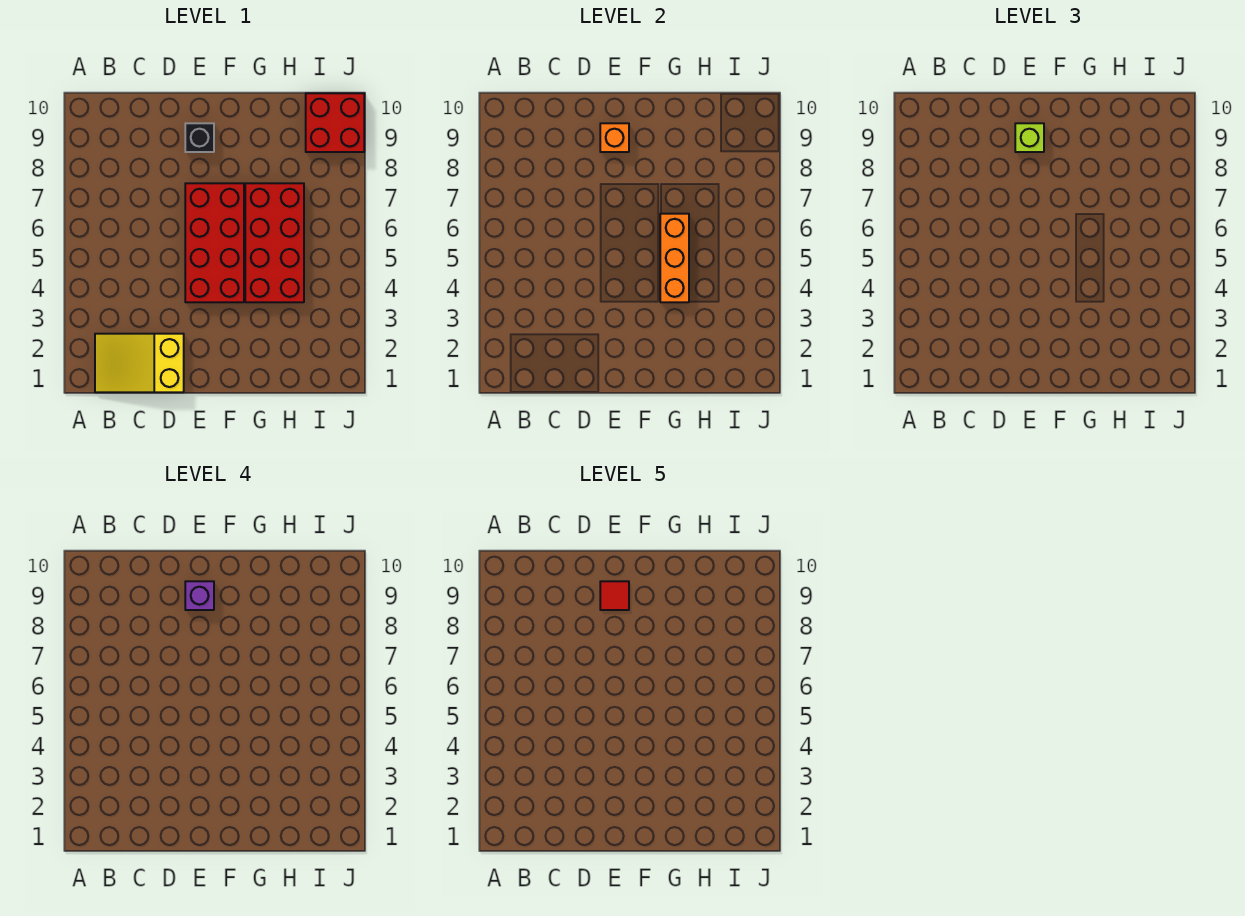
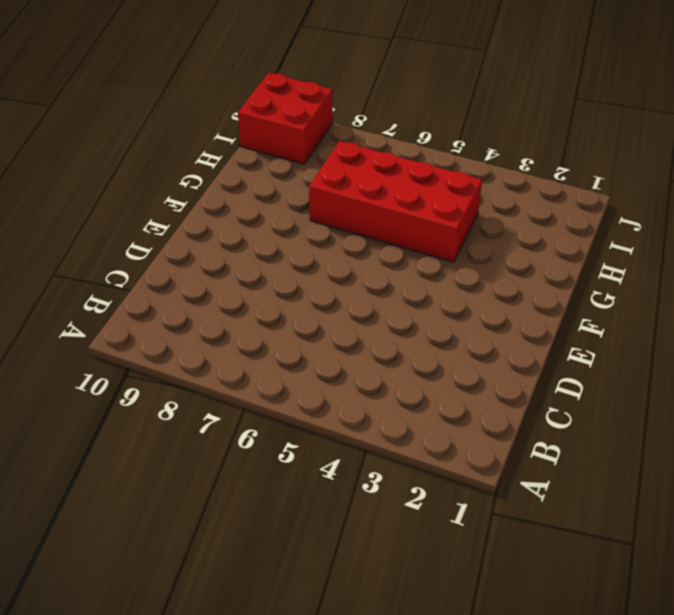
none -> yellow slope B1:D2 level 1 top D
none -> red brick E4:F7 level 1

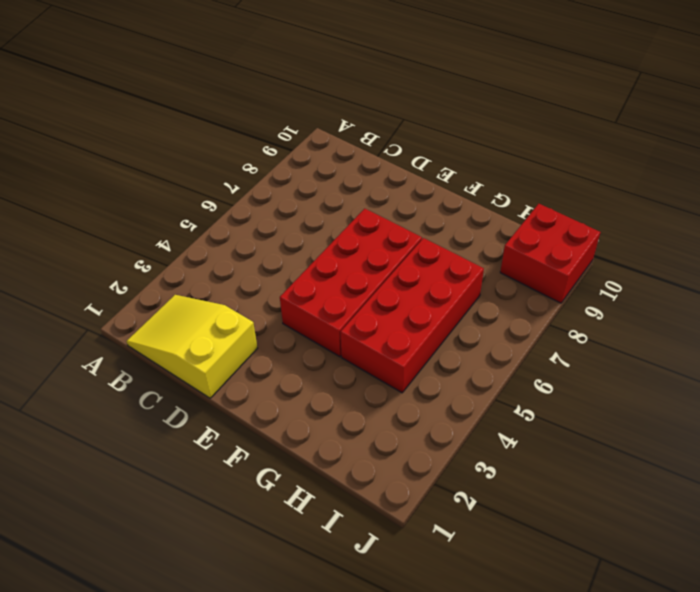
none -> black brick E9 level 1
none -> orange brick E9 level 2

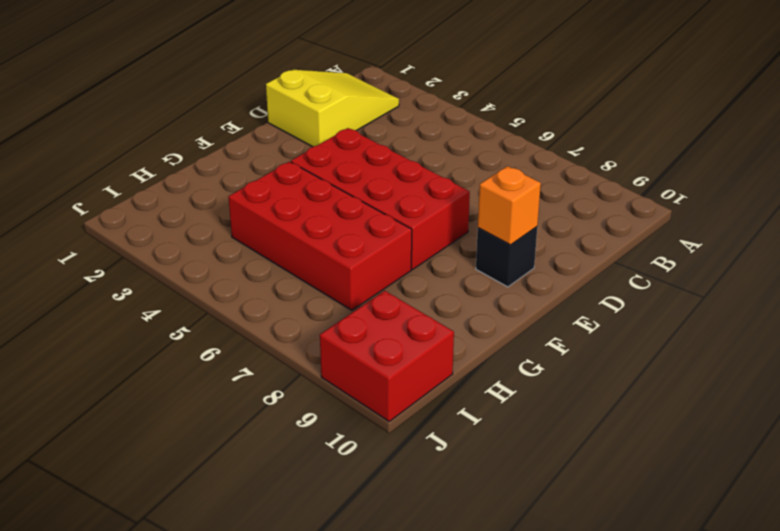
none -> orange brick G4:G6 level 2
none -> lime brick E9 level 3

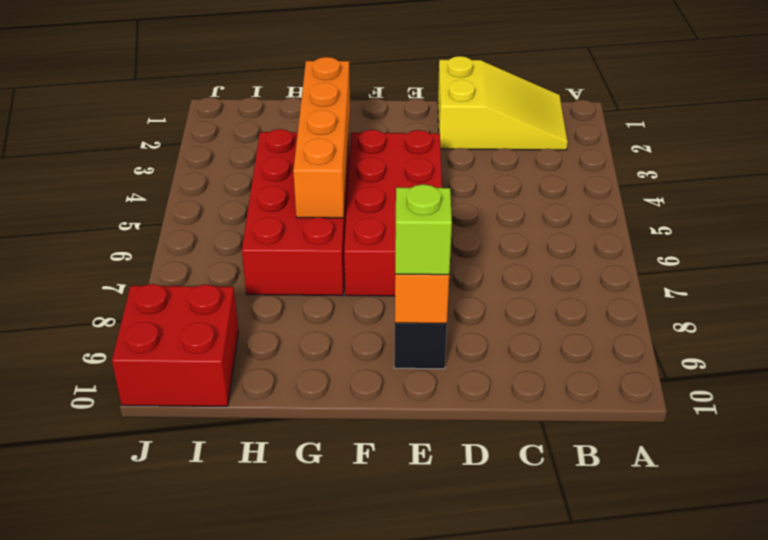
orange brick G3:G6 level 2 -> orange brick G4:G6 level 2
none -> purple brick E9 level 4
none -> red tile E9 level 5

